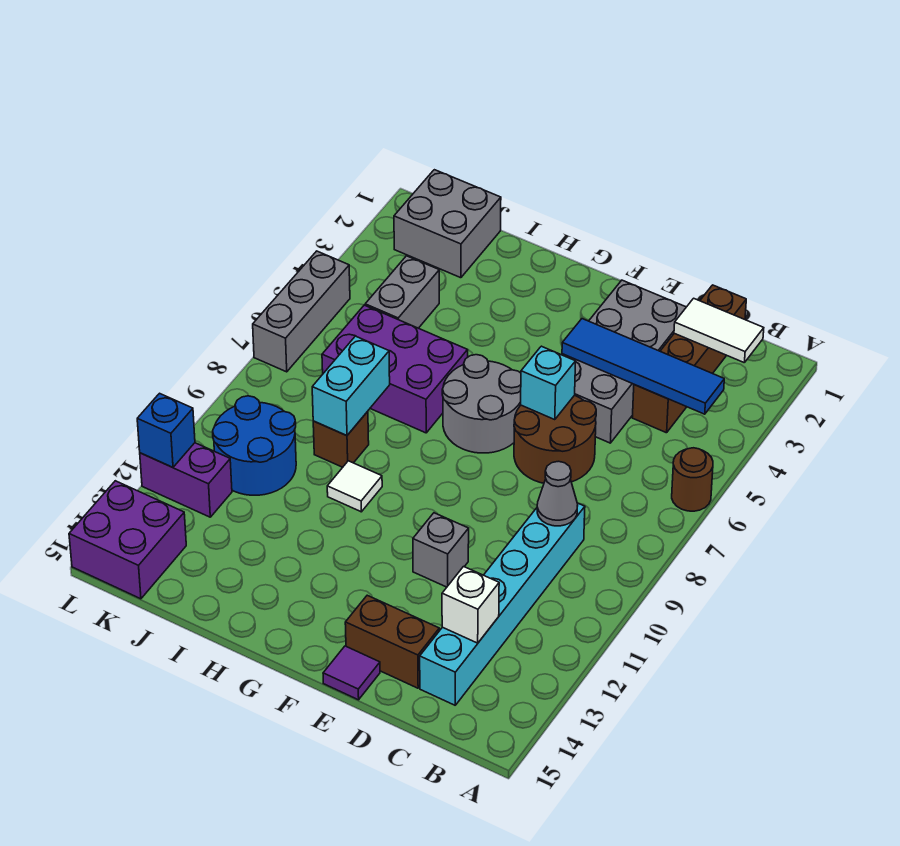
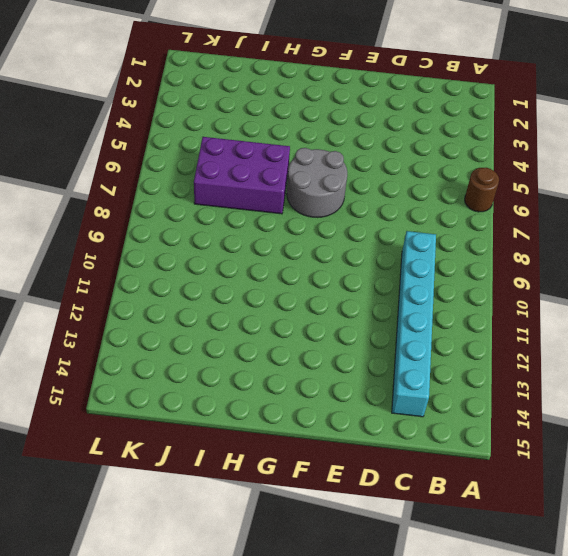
none -> brown brick C1:C4 level 1
none -> grey brick D2:E5 level 1
none -> brown round brick D6:E7 level 1

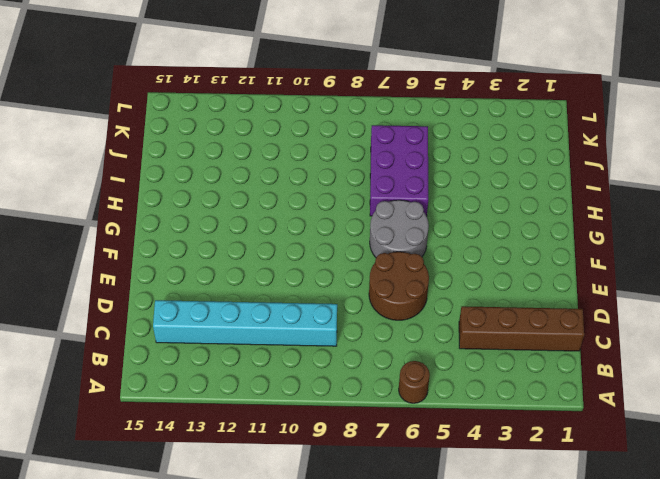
none -> grey brick D2:E5 level 1
none -> brown brick D14:E14 level 1
none -> grey brick E11 level 1

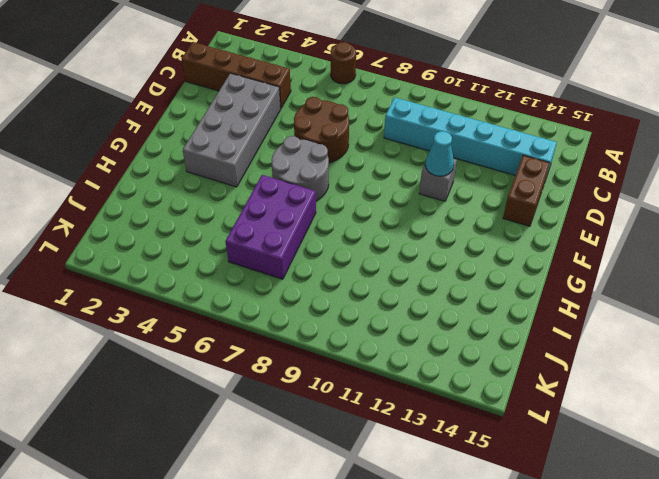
grey brick D3:G4 level 1 -> grey brick D2:E5 level 1
cyan cone E11 level 2 -> none
none -> purple tile E15 level 1
none -> white tile H10 level 1
none -> brown brick I9 level 1

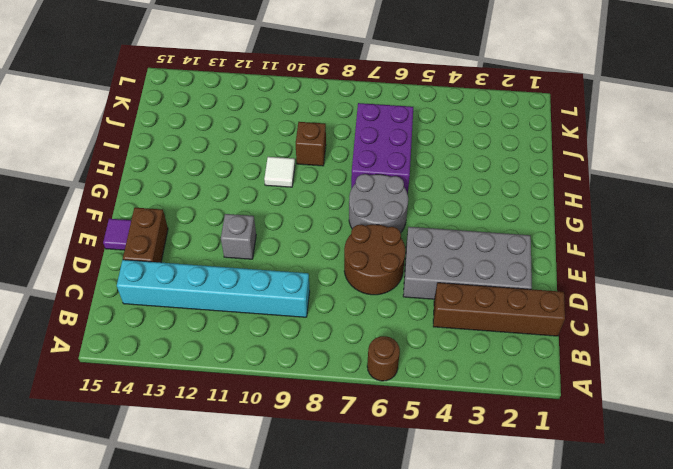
none -> grey brick J1:K2 level 1
none -> grey brick J4:J5 level 1
none -> blue round brick J10:K11 level 1

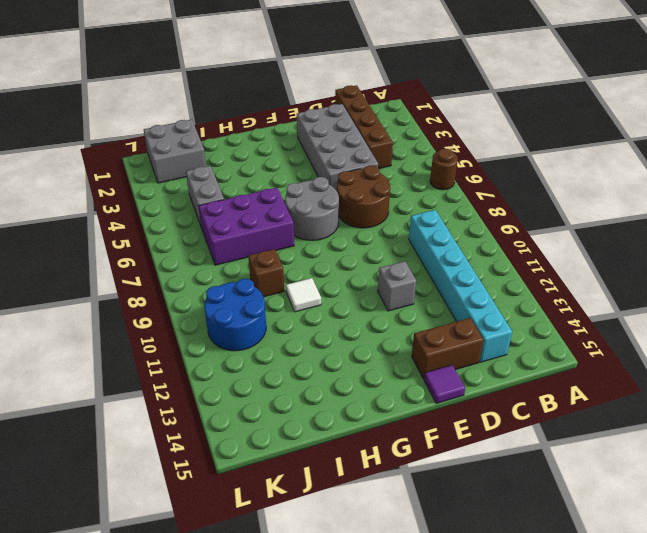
none -> purple brick K12:L12 level 1
none -> purple brick K14:L15 level 1
none -> grey brick L5:L7 level 1

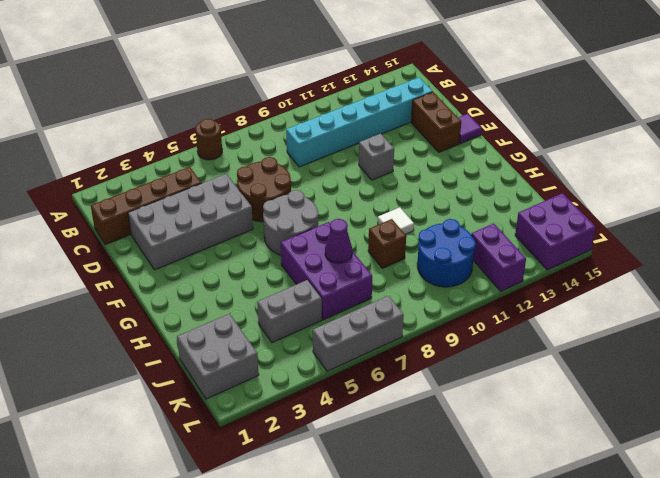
purple cone I7 level 2 -> none
none -> white tile B2:C2 level 2
none -> blue tile B4:E4 level 2
none -> grey cone C9 level 2

